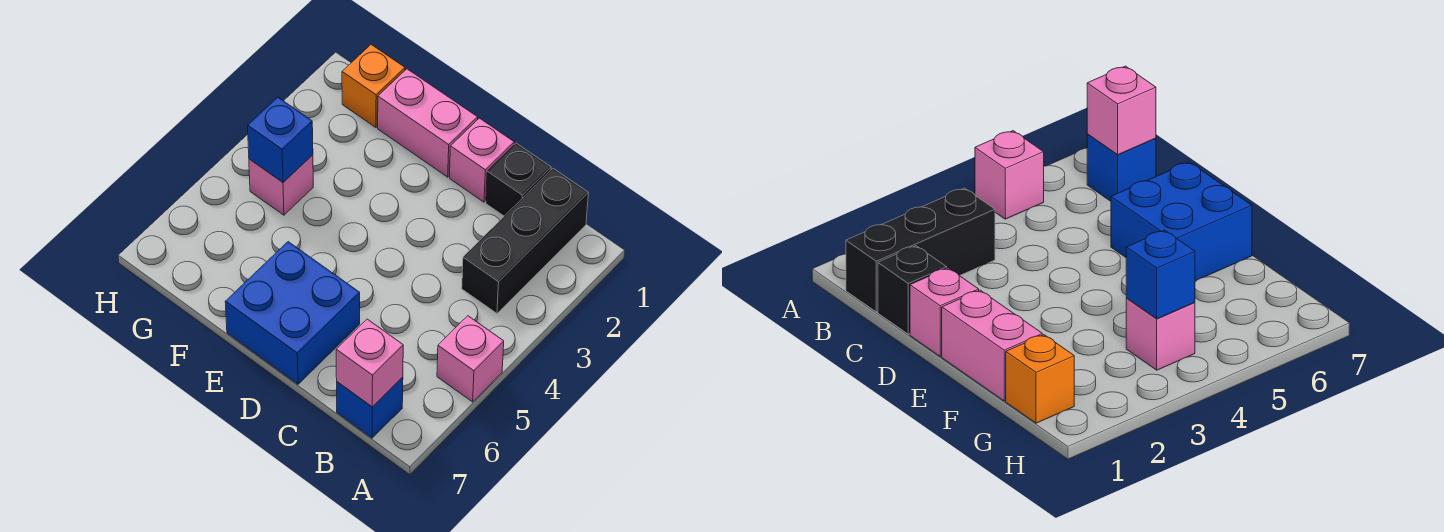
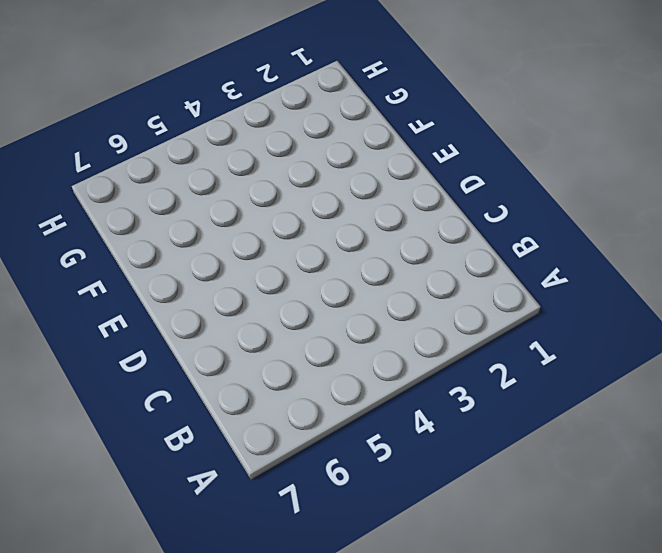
none -> pink brick A5 level 1
none -> black brick B1:B3 level 1

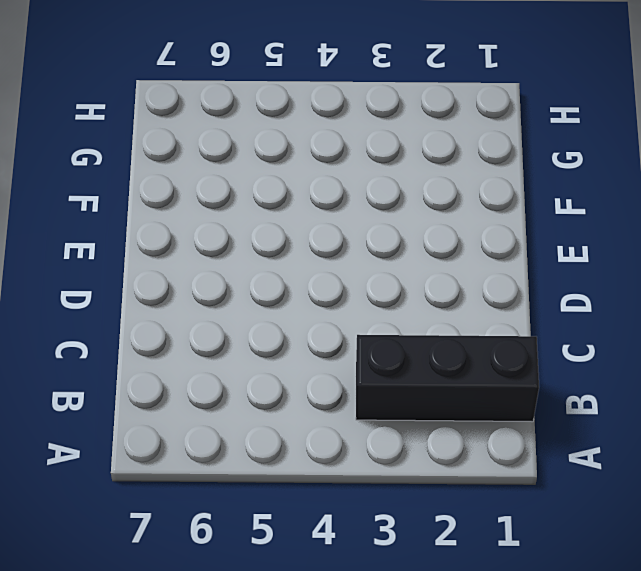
none -> pink brick A5 level 1
none -> blue brick B7 level 1

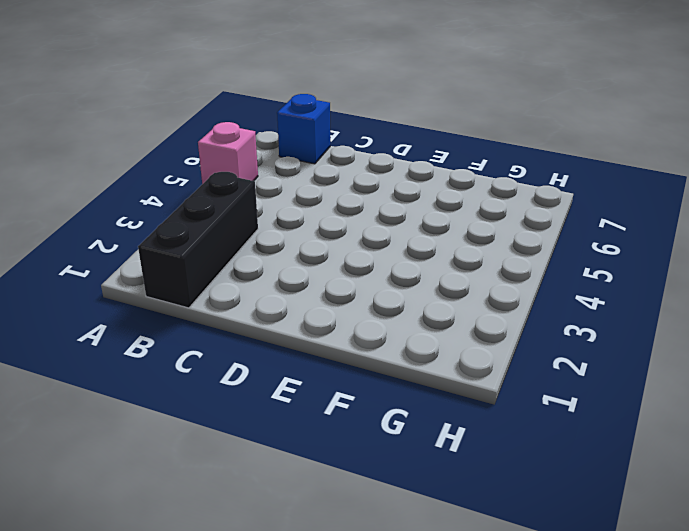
none -> black brick C1 level 1
none -> pink brick D1 level 1

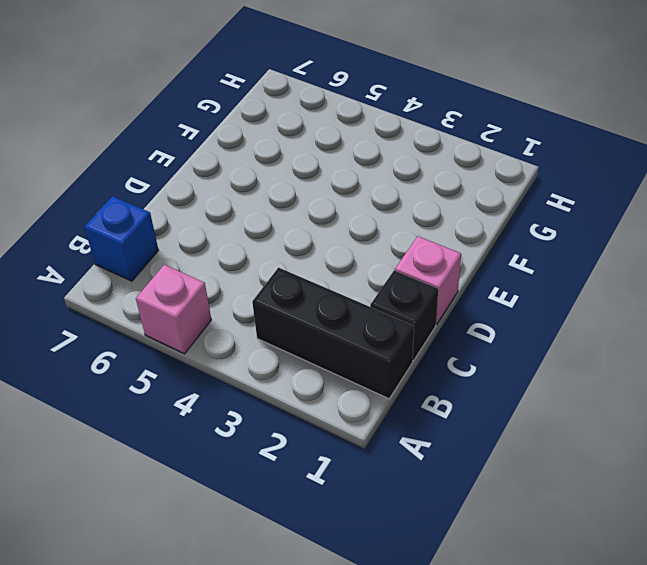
none -> blue brick D6:E7 level 1
none -> pink brick E1:F1 level 1

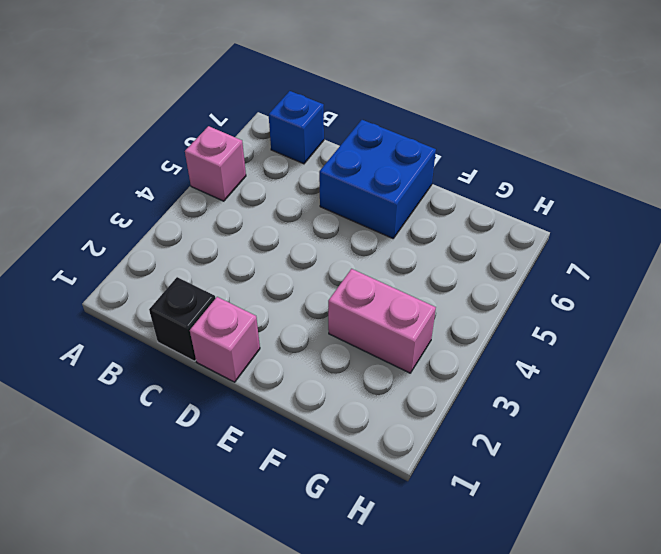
pink brick F3:G3 level 1 -> pink brick E1:F1 level 1
none -> black brick B1:B3 level 1
none -> orange brick G1 level 1

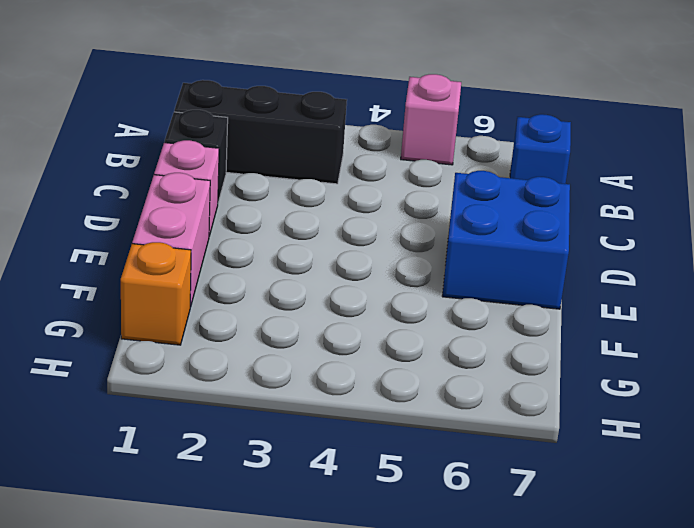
none -> pink brick G4 level 1
none -> pink brick B7 level 2

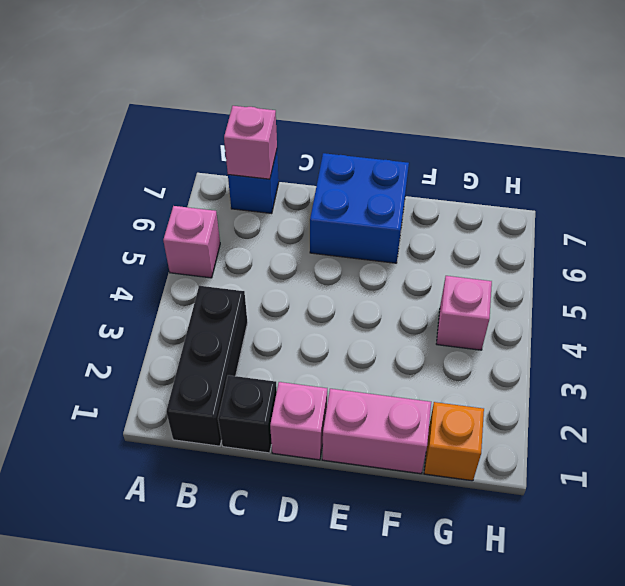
none -> blue brick G4 level 2

